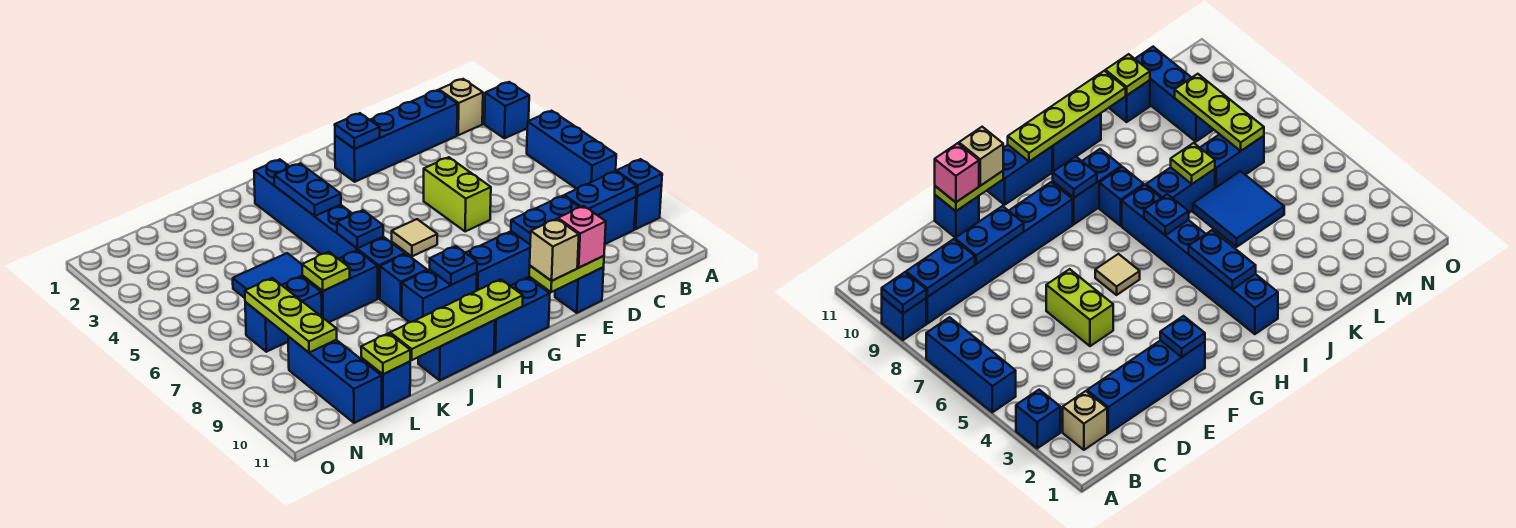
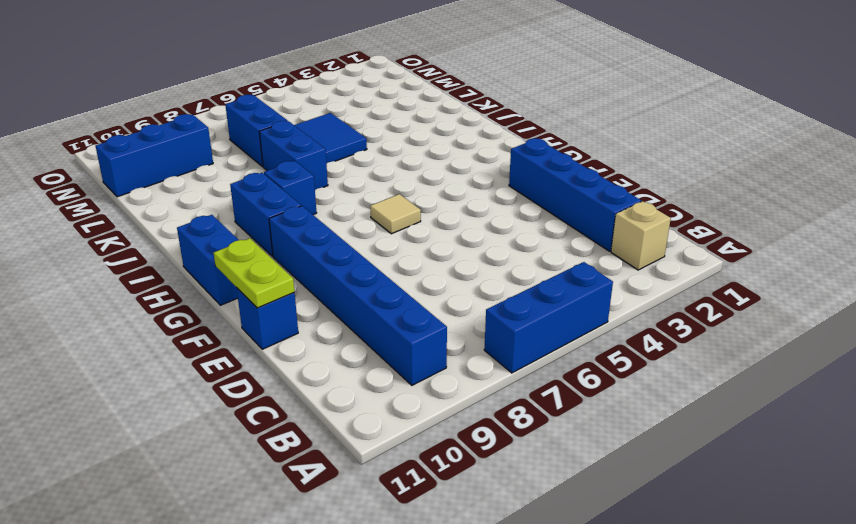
none -> blue brick A3 level 1
none -> blue brick A9 level 1
none -> lime brick E5:E6 level 1
none -> blue brick I2:I7 level 1

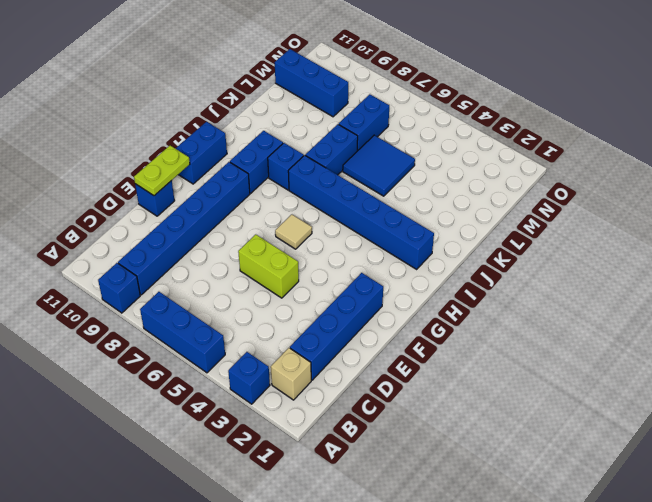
none -> blue brick I11:J11 level 1
none -> blue brick L11 level 1
none -> blue plate A9 level 2
none -> blue plate B9:C9 level 2

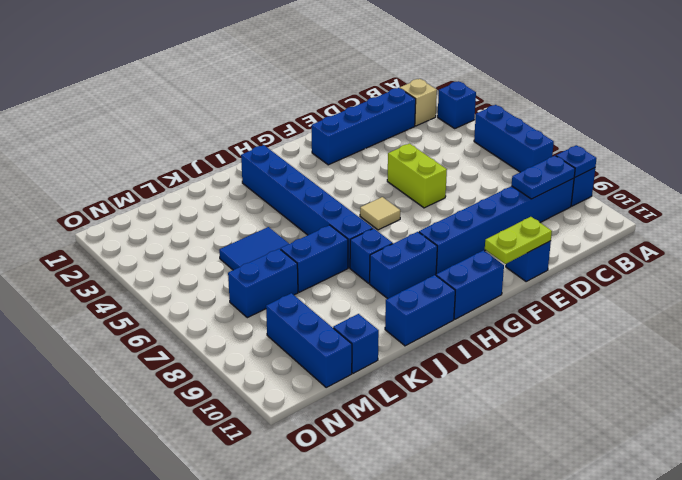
none -> blue plate D9:E9 level 2
none -> blue plate F2 level 2
none -> blue plate H9 level 2
none -> lime plate H11:K11 level 2

